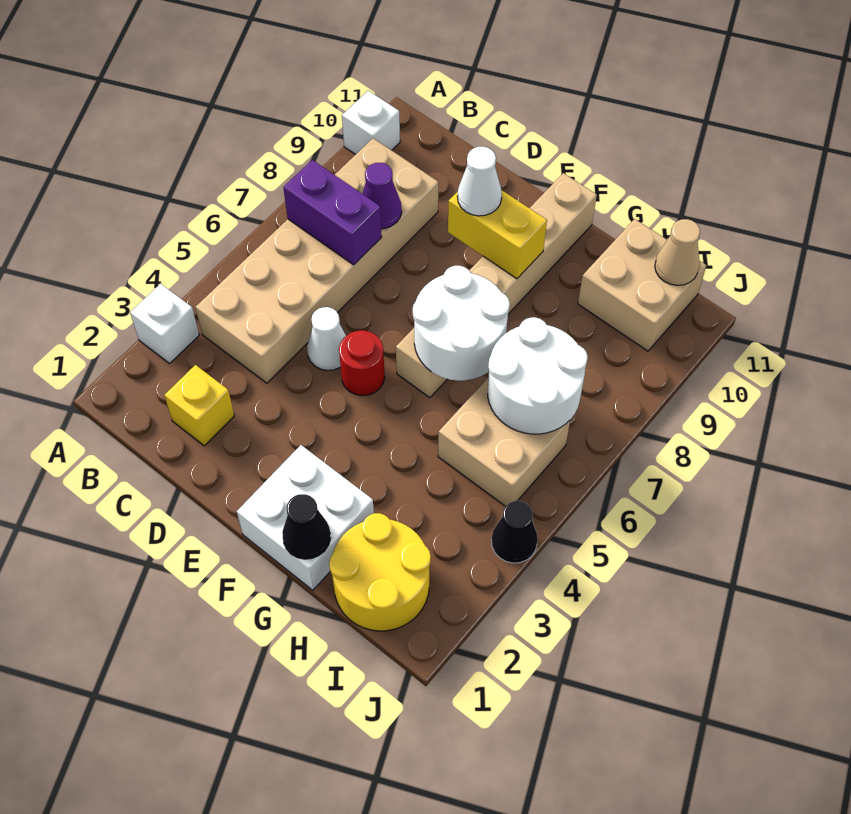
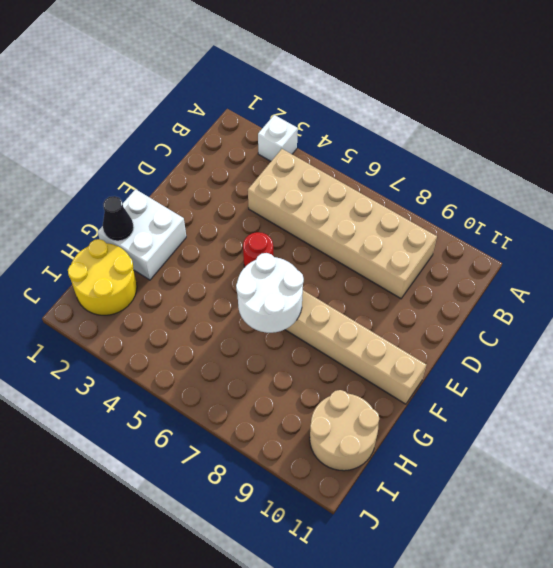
tan round brick H10:I11 level 1 -> tan brick H10:I11 level 1
none -> white brick A10 level 1
none -> yellow brick C2 level 1
none -> white cone D5 level 1

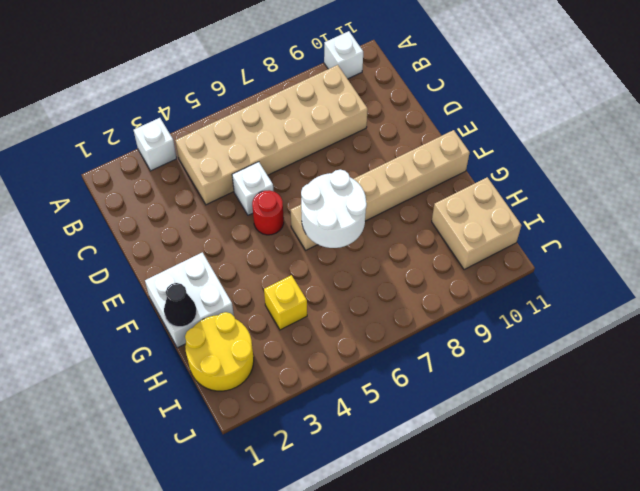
white brick D5 level 1 -> white cone D5 level 1
yellow brick H4 level 1 -> yellow brick C2 level 1
none -> tan brick H5:I6 level 1
none -> black cone J4 level 1
none -> purple brick B7:C7 level 2

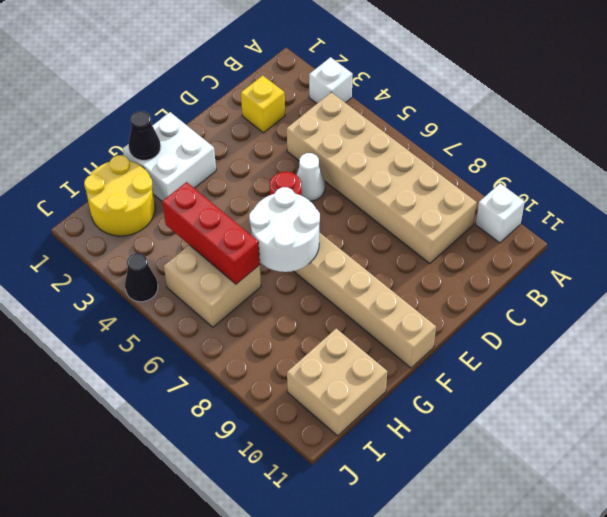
red brick H4:H6 level 2 -> white round brick H6:I7 level 2
none -> purple brick B7:C7 level 2
none -> purple cone C8 level 2
none -> yellow brick E9:F9 level 2

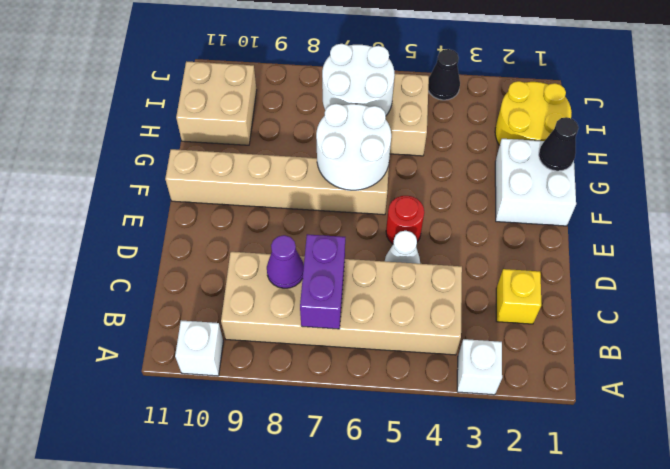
none -> yellow brick E9:F9 level 2
none -> tan cone I11 level 2
none -> white cone E9 level 3

